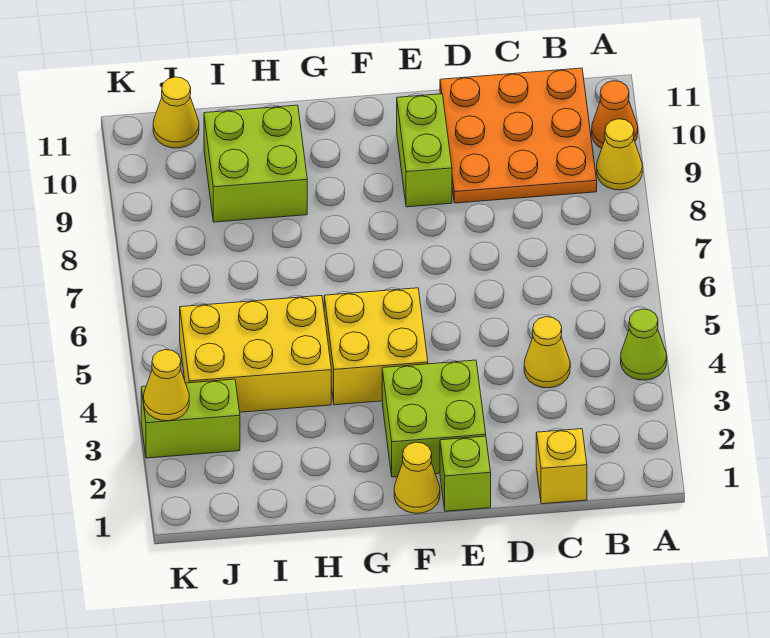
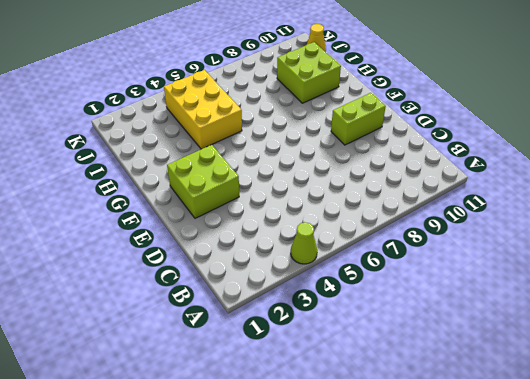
none -> yellow cone A9 level 1
none -> orange cone A10 level 1
none -> orange plate B9:D11 level 1

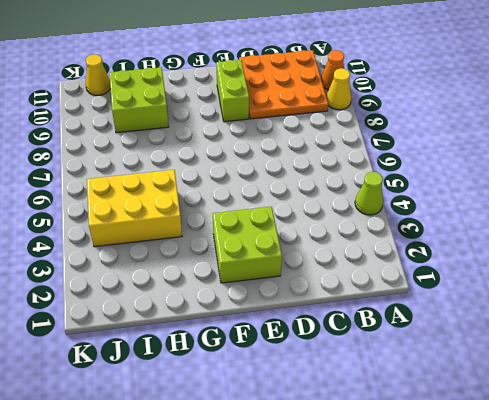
none -> yellow brick C1 level 1
none -> yellow cone C4 level 1
none -> lime brick E1 level 1

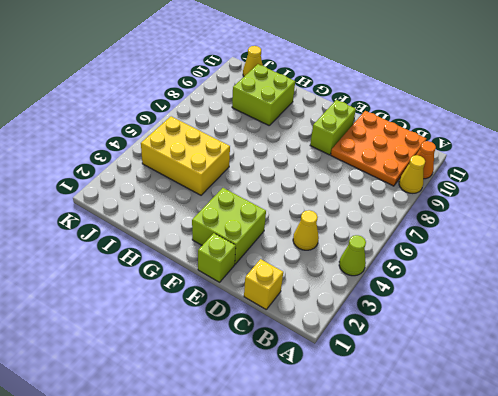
none -> yellow cone F1 level 1
none -> yellow brick F4:G5 level 1
none -> lime brick J3:K3 level 1

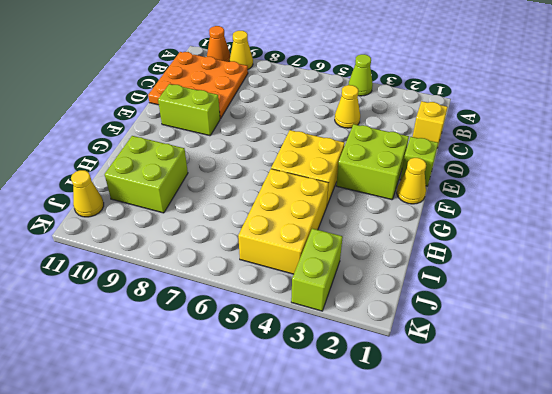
none -> yellow cone K3 level 2

